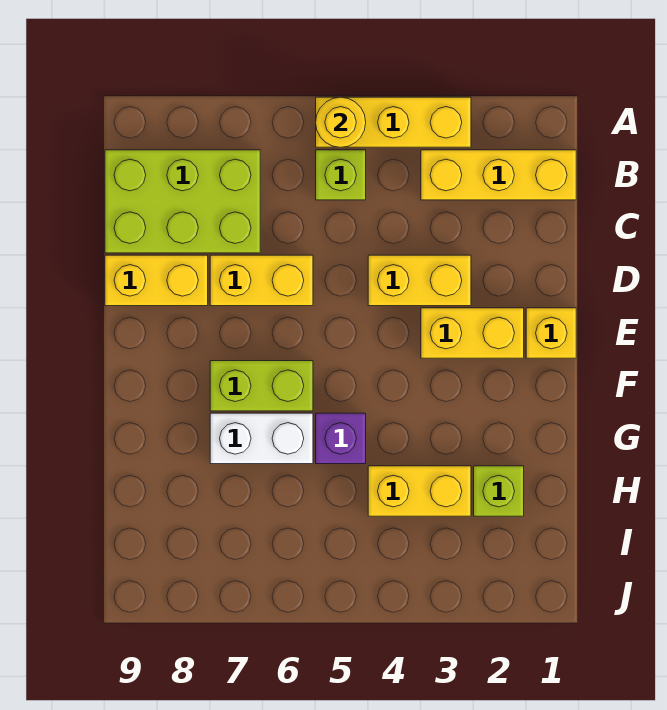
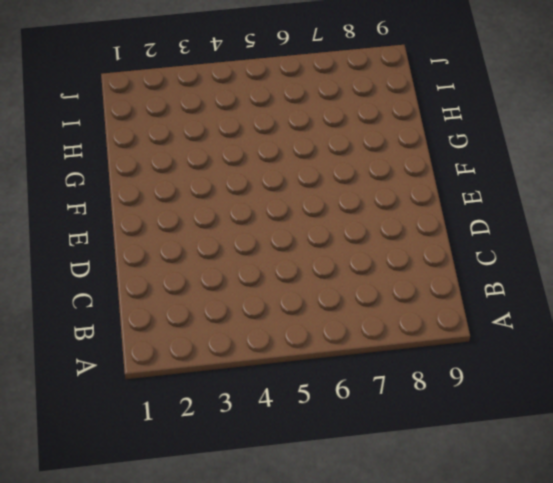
none -> yellow brick A3:A5 level 1
none -> yellow brick B1:B3 level 1
none -> lime brick B5 level 1

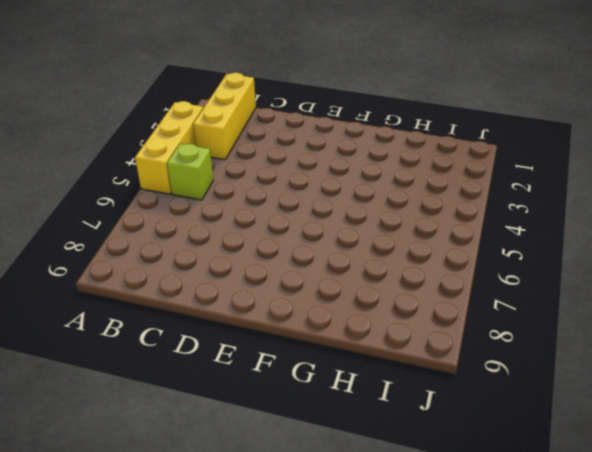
none -> lime brick B7:C9 level 1
none -> yellow brick D3:D4 level 1
none -> yellow brick D6:D7 level 1

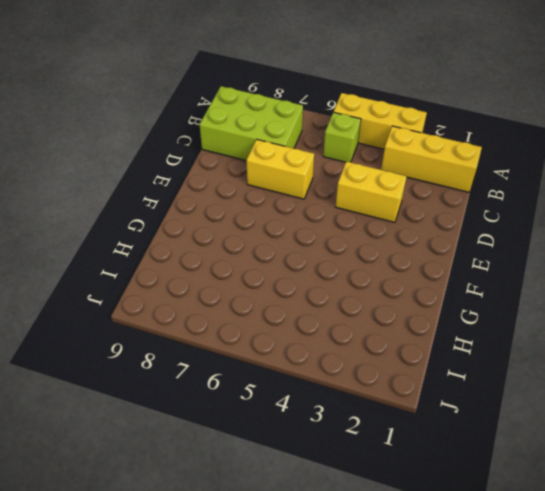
none -> yellow brick D8:D9 level 1
none -> yellow brick E1 level 1
none -> yellow brick E2:E3 level 1

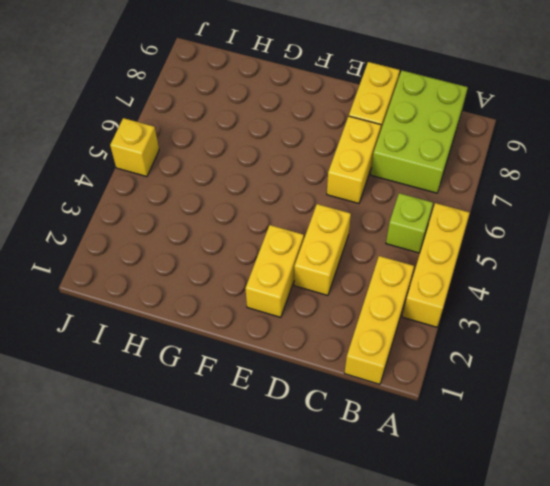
yellow brick J5 level 1 -> yellow brick E1 level 1
none -> lime brick F6:F7 level 1
none -> purple brick G5 level 1
none -> white brick G6:G7 level 1

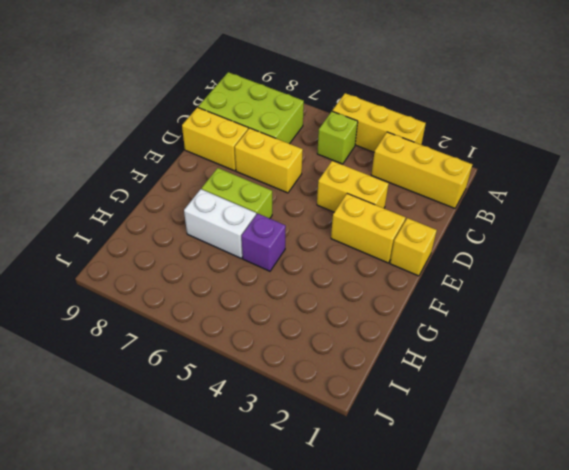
none -> lime brick H2 level 1
none -> yellow brick H3:H4 level 1
none -> yellow round brick A5 level 2

